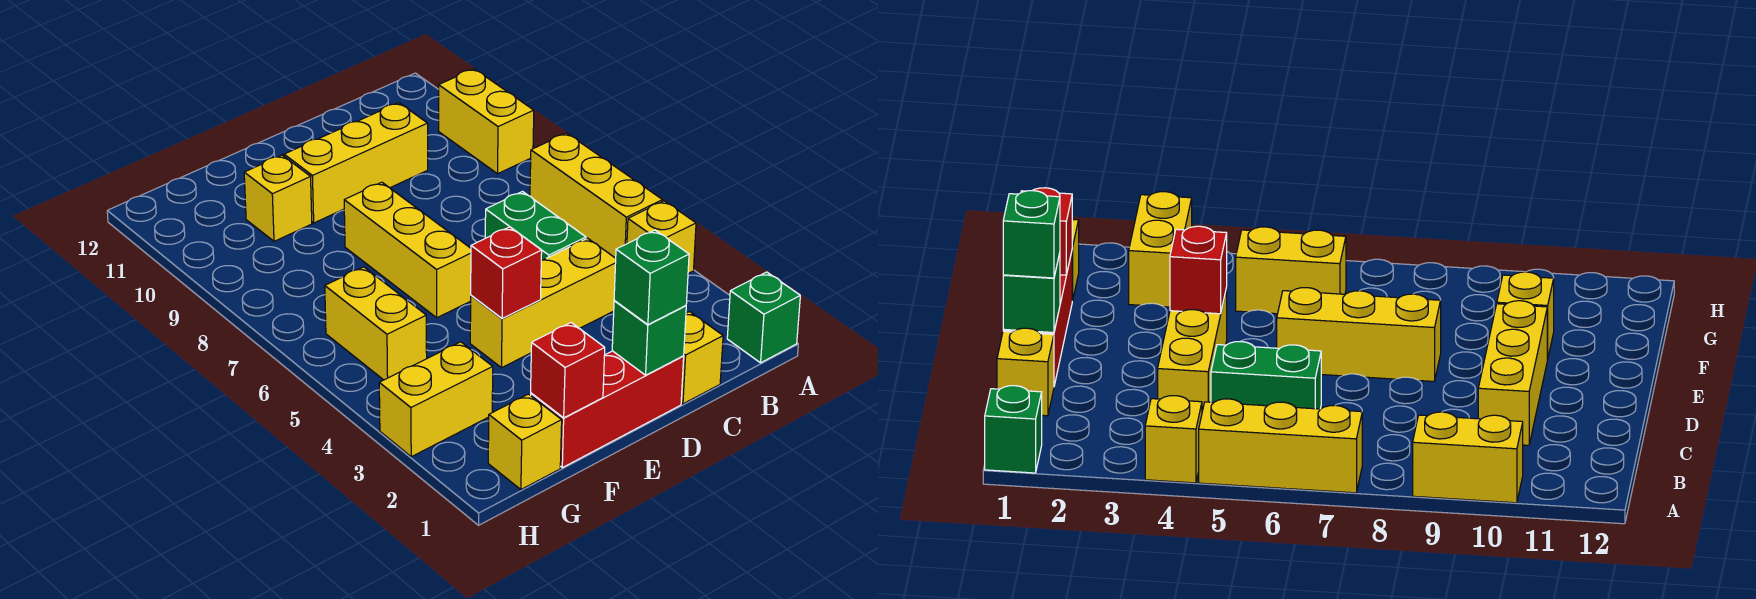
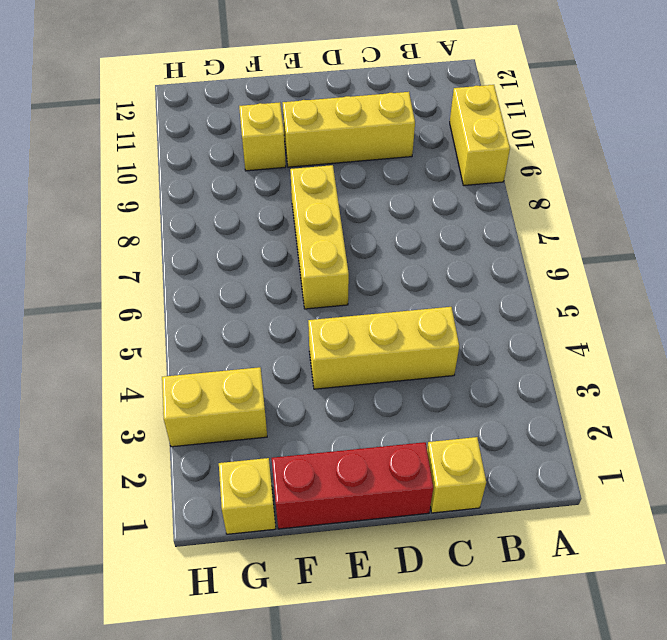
none -> green brick A1 level 1
none -> yellow brick A4 level 1
none -> yellow brick A5:A7 level 1

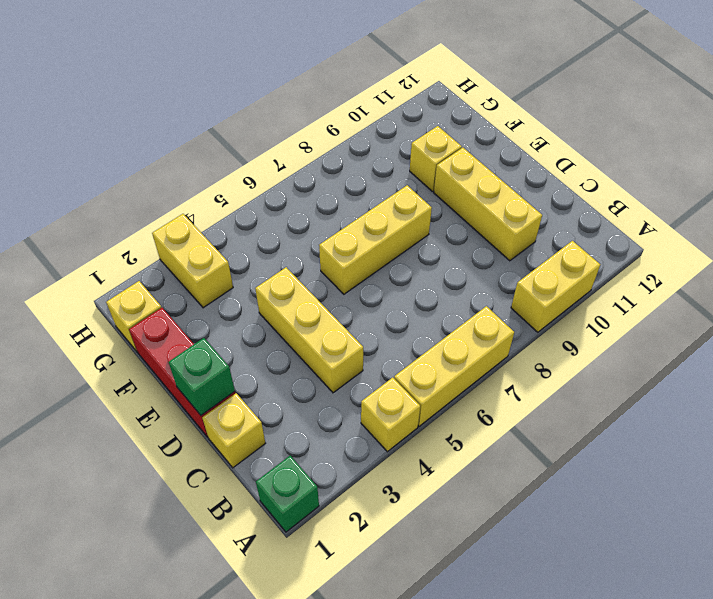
none -> green brick C5:C6 level 1
none -> yellow brick G5:G6 level 1
none -> red brick E4 level 2

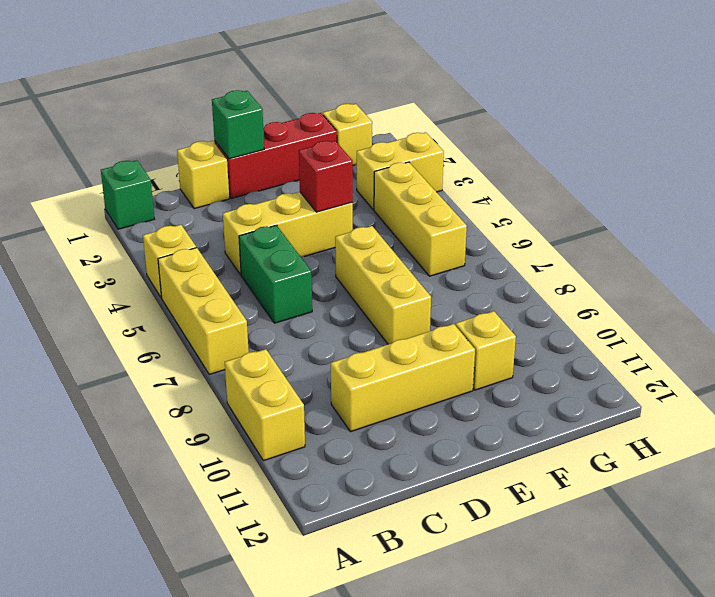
yellow brick G4:G6 level 1 -> yellow brick G5:G6 level 1
none -> red brick F1 level 2
none -> green brick D1 level 3

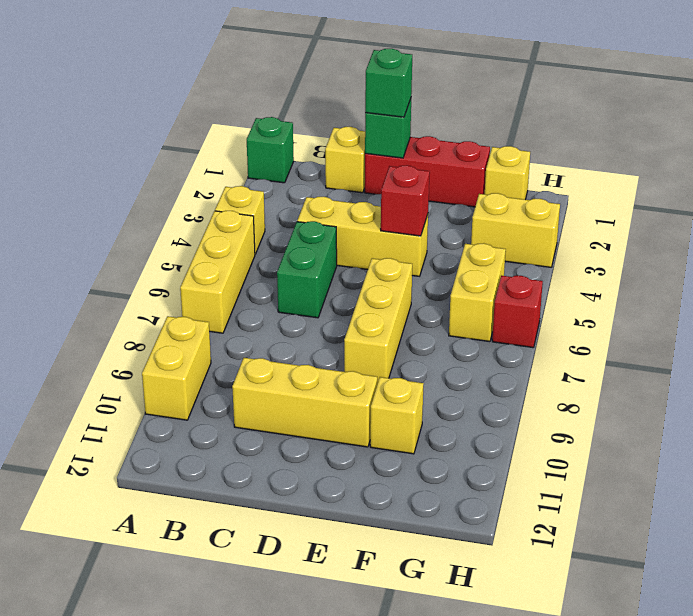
red brick H6 level 1 -> red brick F1 level 2

